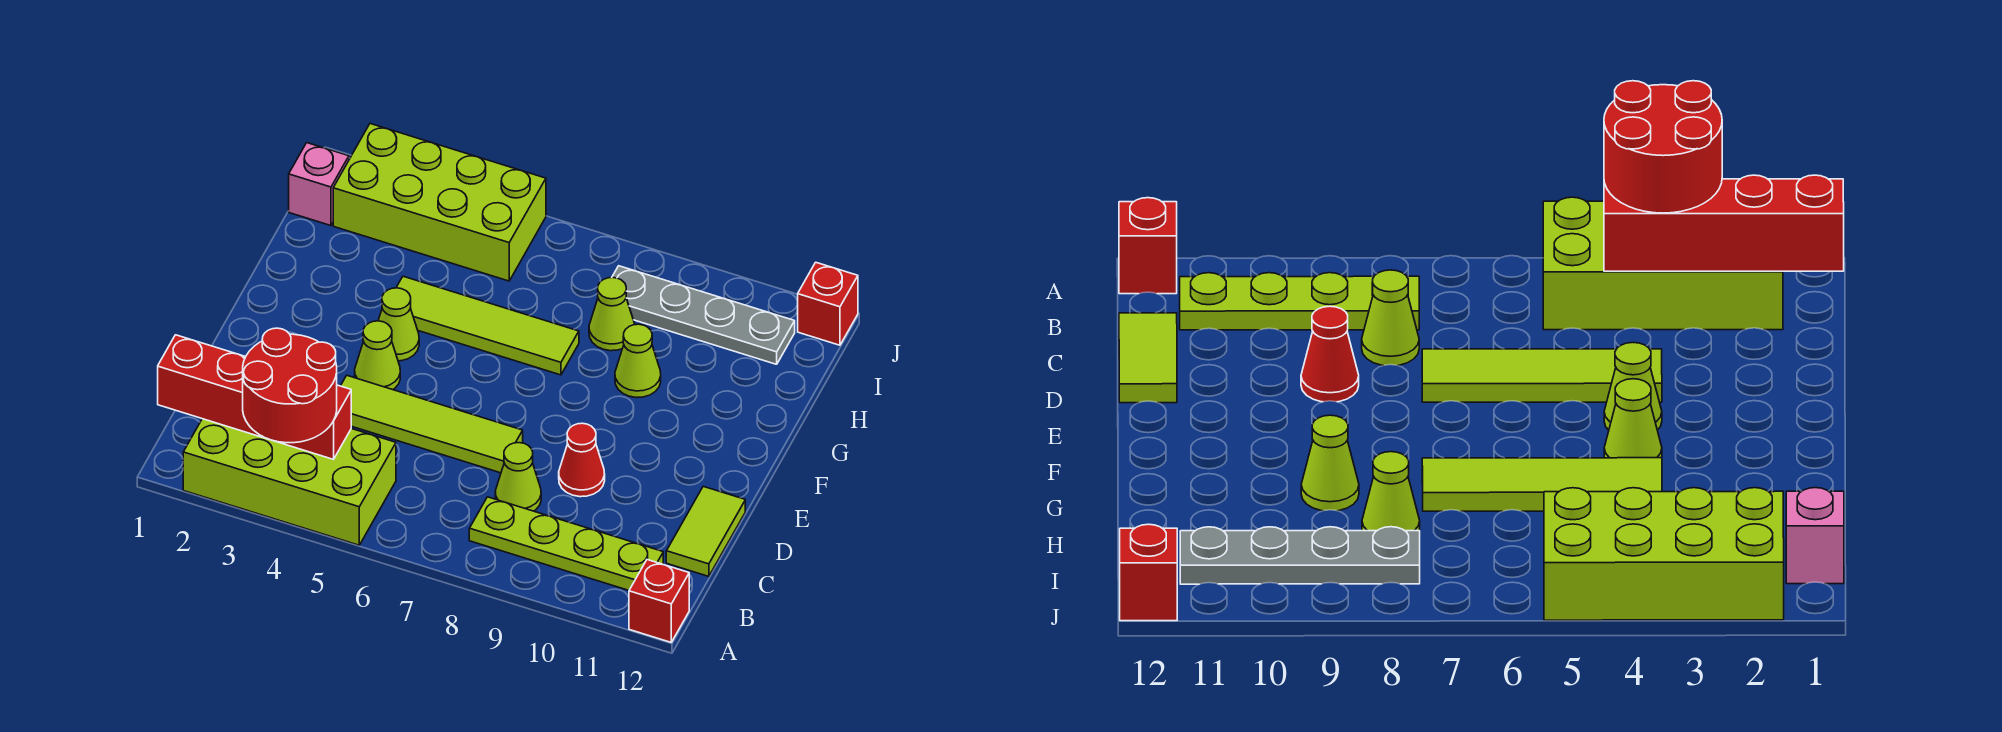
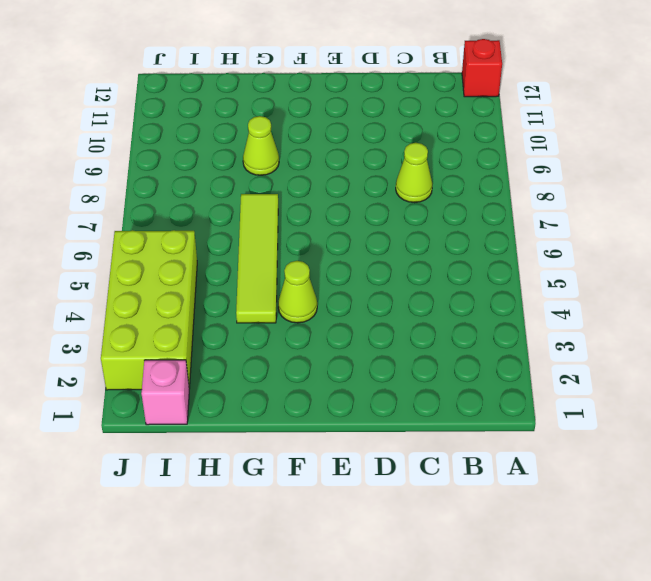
none -> lime brick A2:B5 level 1
none -> lime plate B8:B11 level 1
none -> lime tile C12:D12 level 1

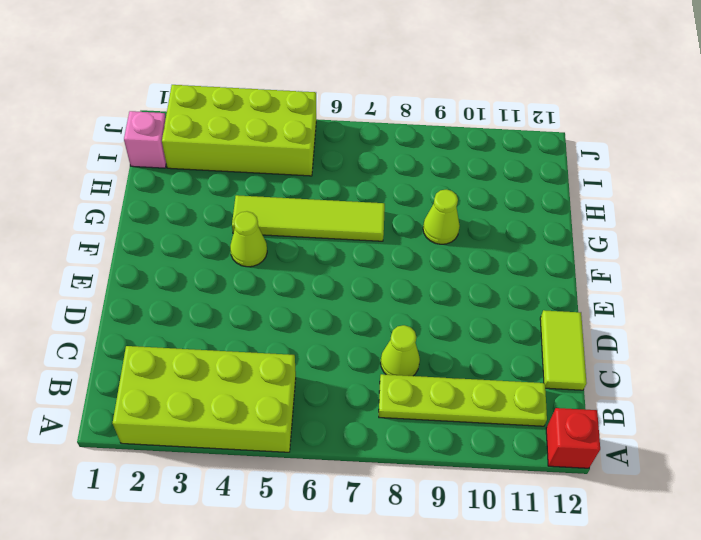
none -> lime tile D4:D7 level 1
none -> red cone D9 level 1
none -> lime cone E4 level 1

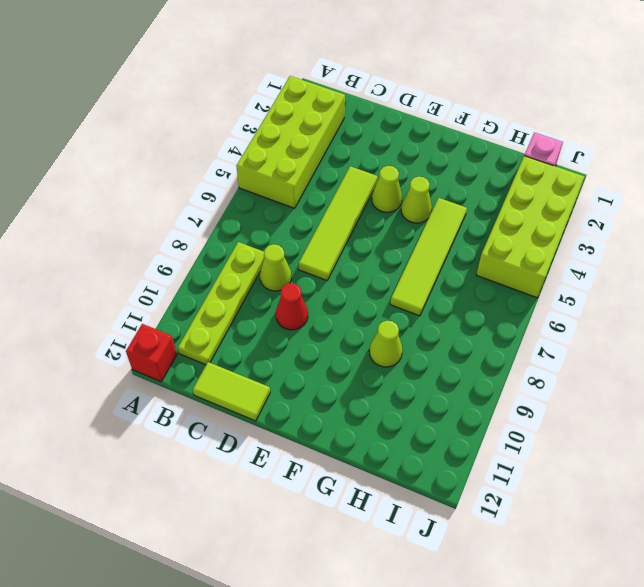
none -> lime cone H8 level 1
none -> grey plate I8:I11 level 1
none -> red brick J12 level 1

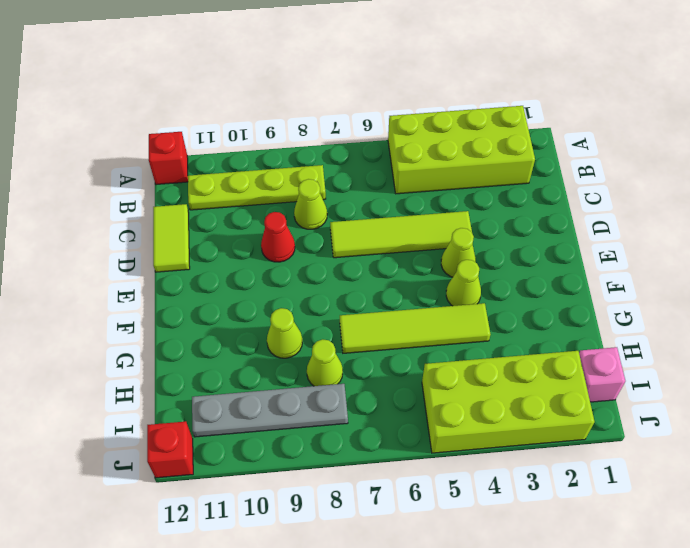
none -> red brick B1:B4 level 2
none -> red round brick A3:B4 level 3

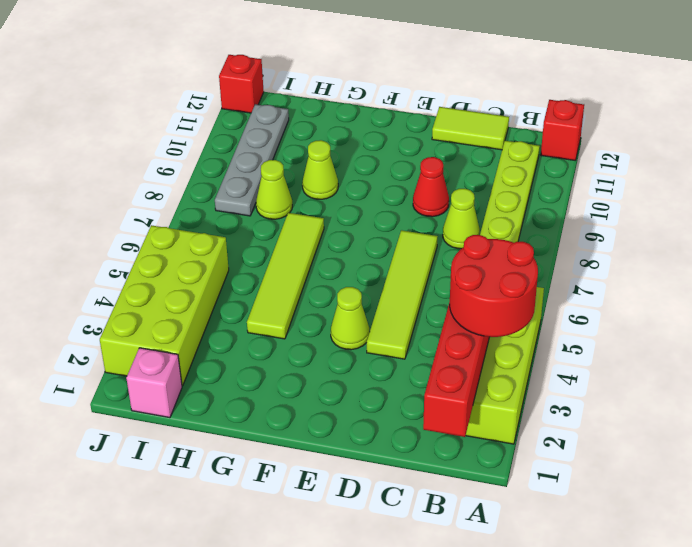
none -> lime cone F4 level 1

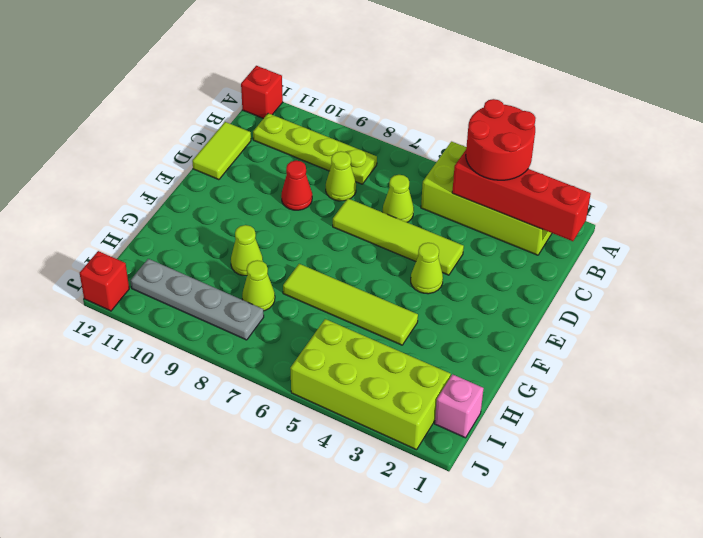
lime cone C6 level 1 -> lime cone F4 level 1

